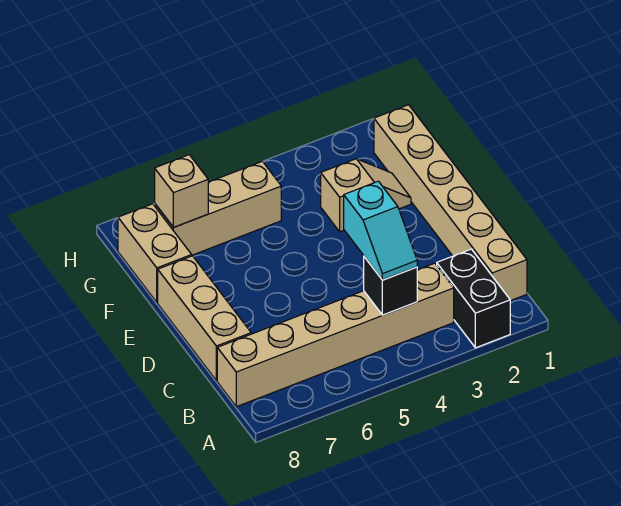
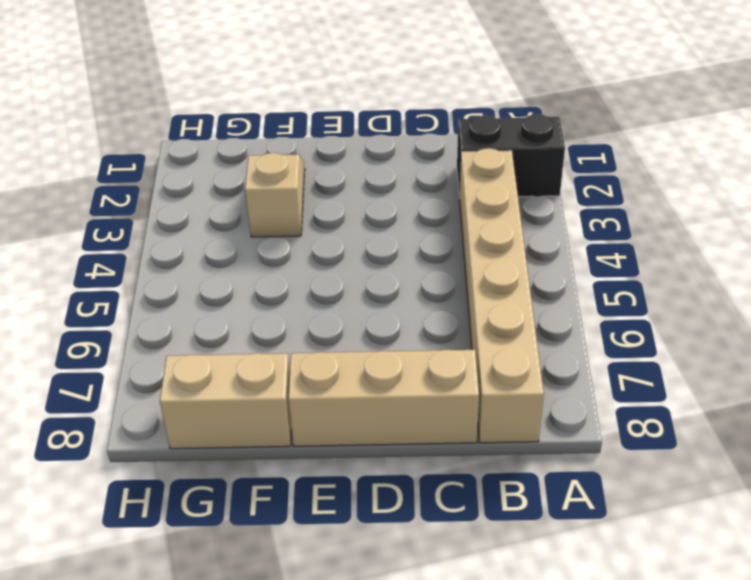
none -> tan brick B1:G1 level 1
none -> tan brick G5:G7 level 1

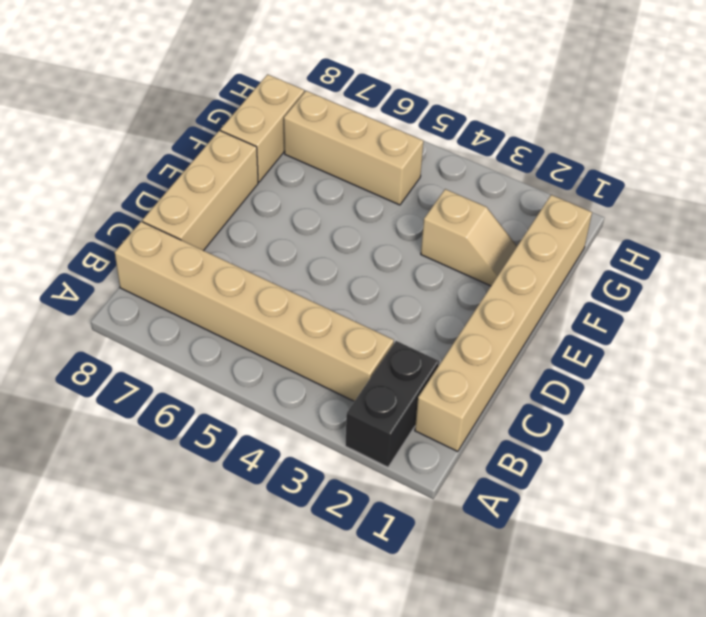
none -> black brick B4 level 2
none -> tan brick G7 level 2

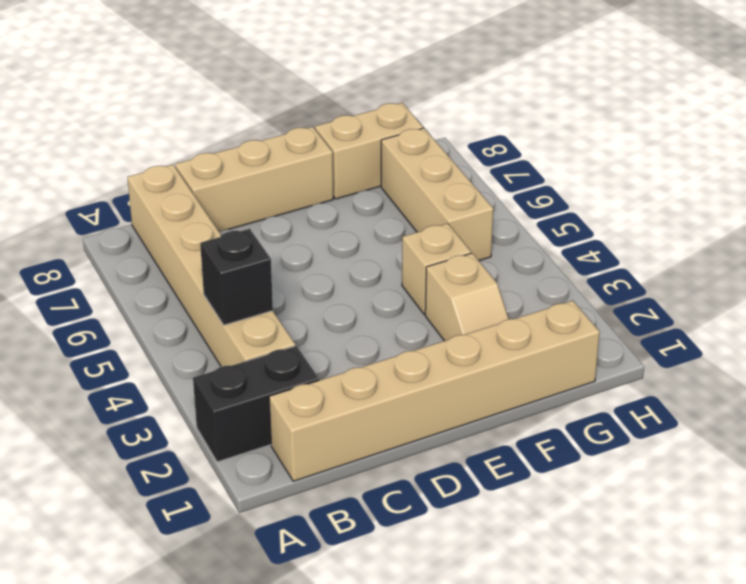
tan brick F4 level 1 -> tan brick G7 level 2
none -> cyan slope B4:C4 level 3 top C

